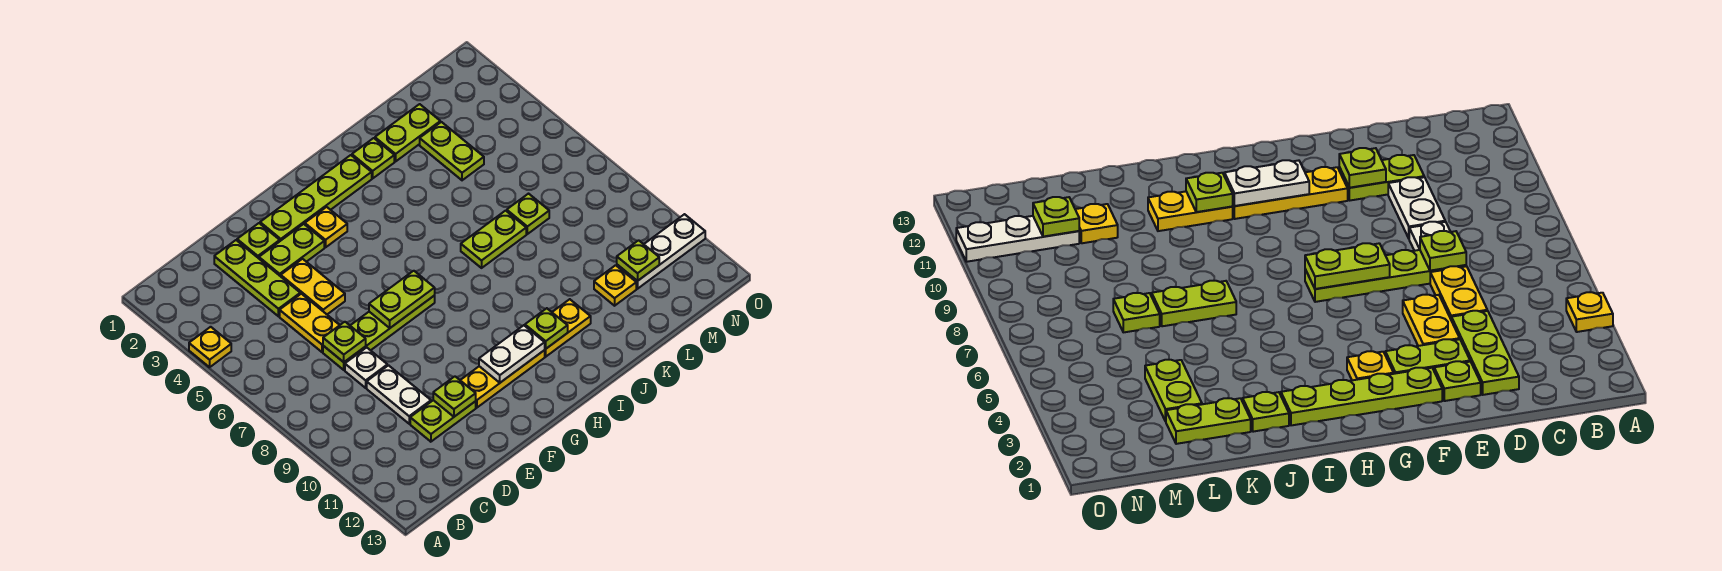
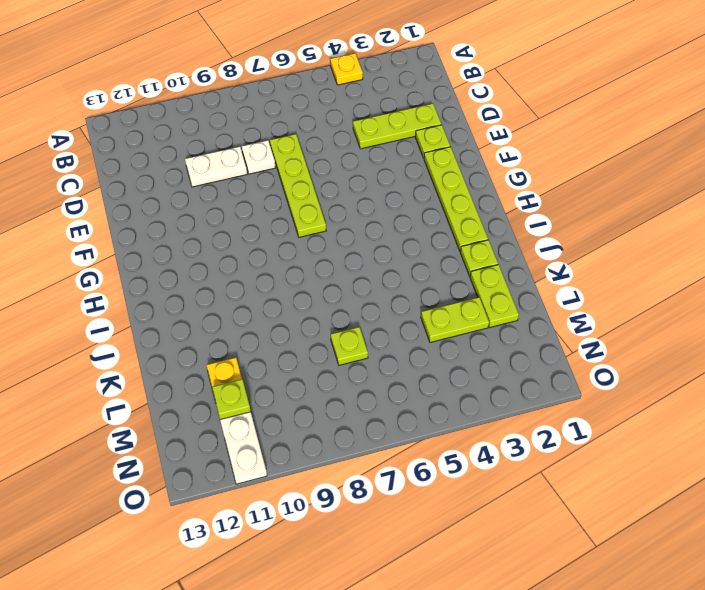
none -> yellow plate D5:D6 level 1
none -> lime plate D11:E11 level 1
none -> lime plate E3:F3 level 1

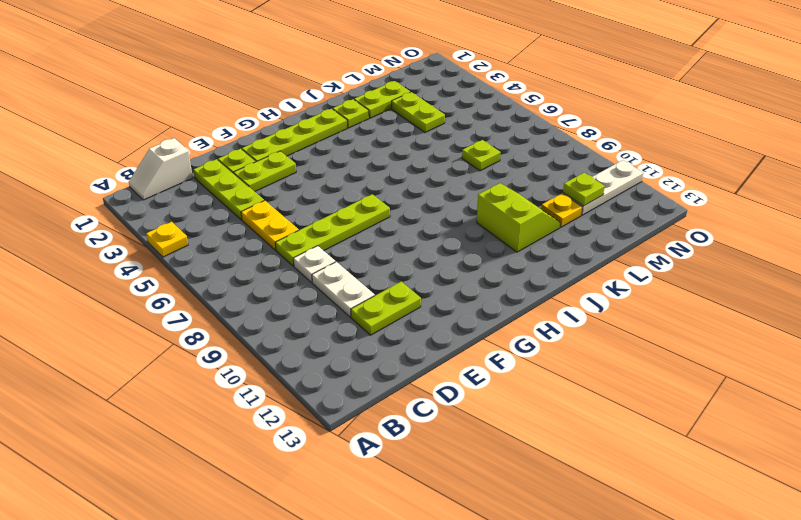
white slope B1:C1 level 1 top C -> none
lime slope J10:K11 level 1 top J -> yellow plate I11:J11 level 1
none -> yellow plate E4:E5 level 1
none -> yellow plate F11:H11 level 1
none -> yellow plate G3 level 1

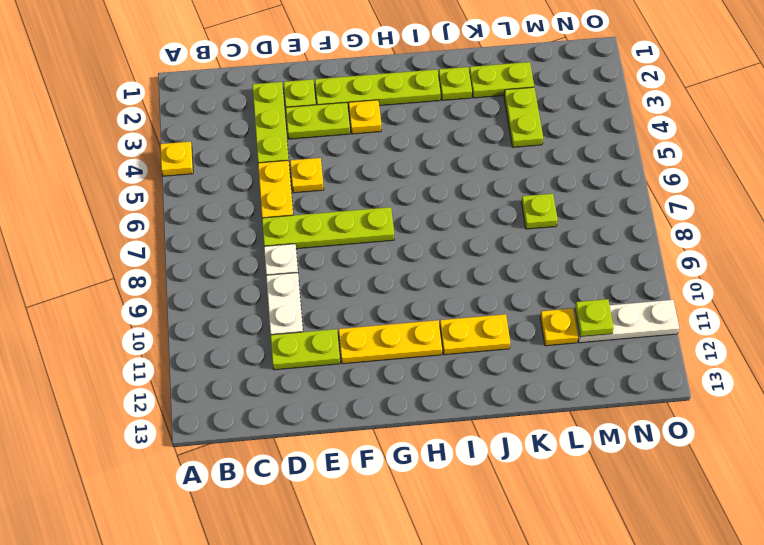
yellow plate E5 level 1 -> yellow plate E4:E5 level 1
none -> lime plate J7:K7 level 1
none -> lime plate D7 level 2
none -> lime plate E11 level 2

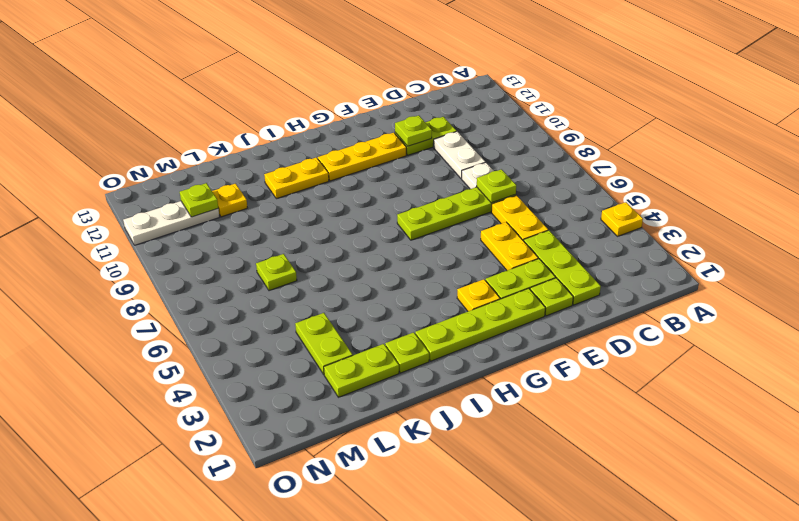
none -> lime plate J7:K7 level 1
none -> lime plate F7:G7 level 2
none -> white plate G11:H11 level 2

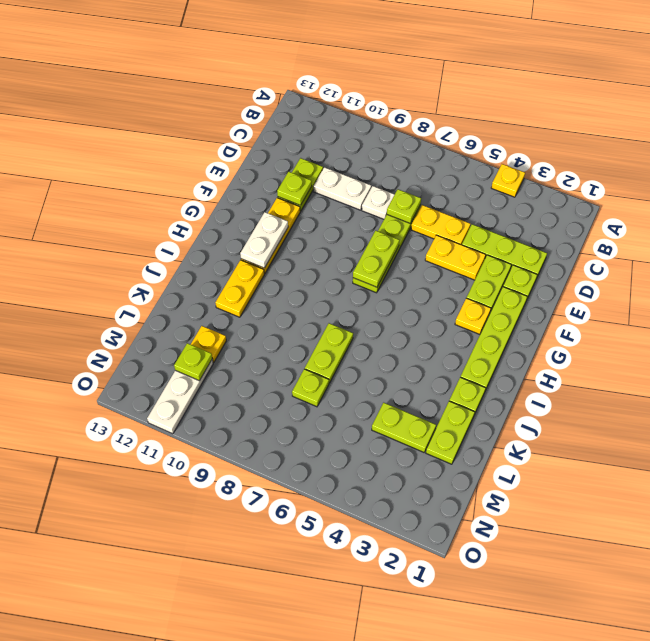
none -> lime plate I11 level 2

